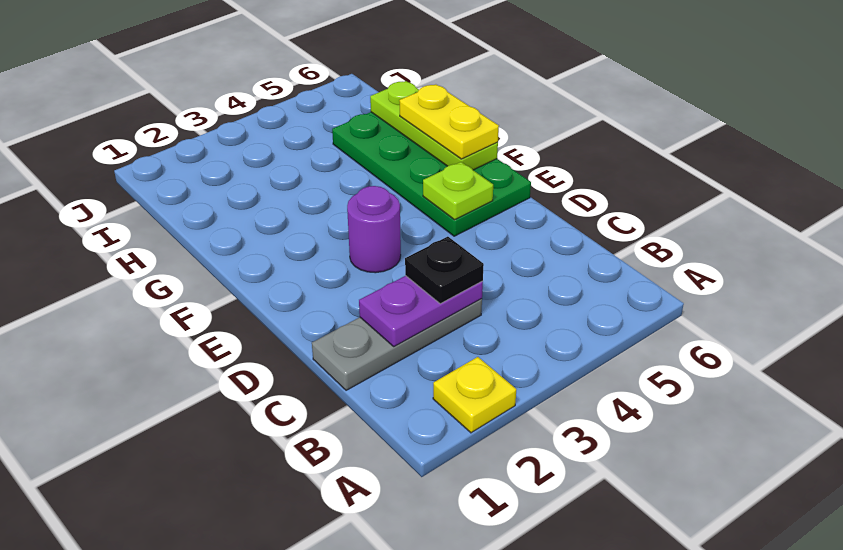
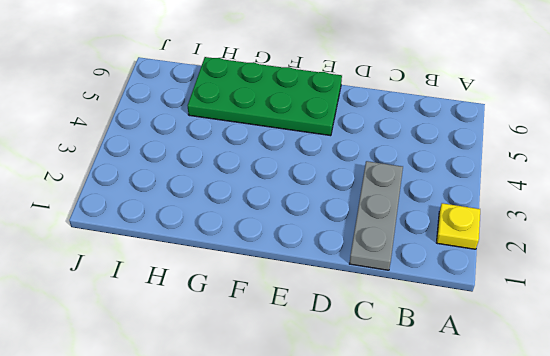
none -> purple round brick E3 level 1
none -> purple plate C2:C3 level 2

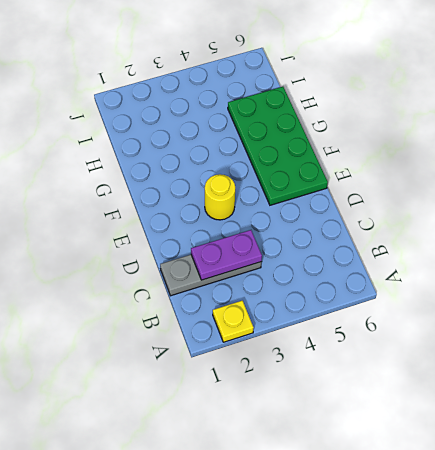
yellow round brick E3 level 1 -> purple round brick E3 level 1
none -> lime plate E5 level 2
none -> lime plate F6:H6 level 2

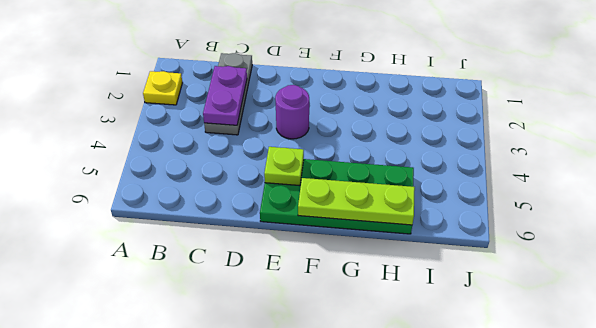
none -> black plate C3 level 3
none -> yellow plate F6:G6 level 3

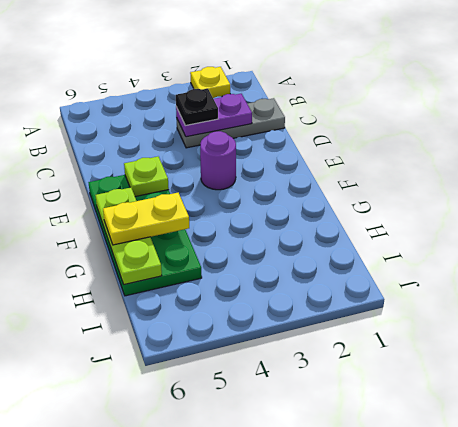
yellow plate G5:G6 level 3 -> yellow plate F6:G6 level 3

